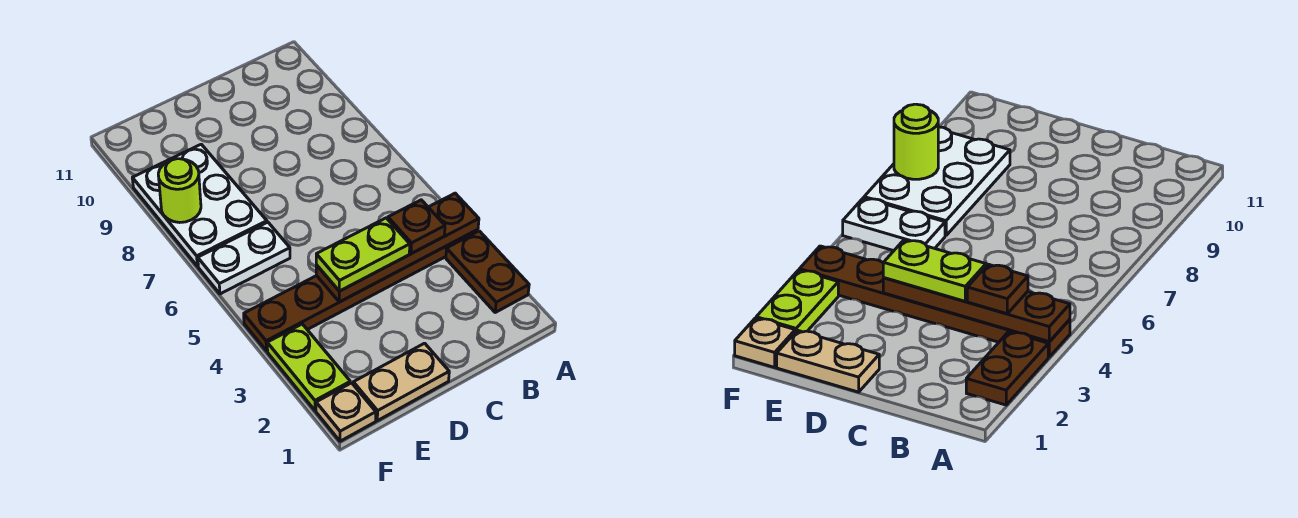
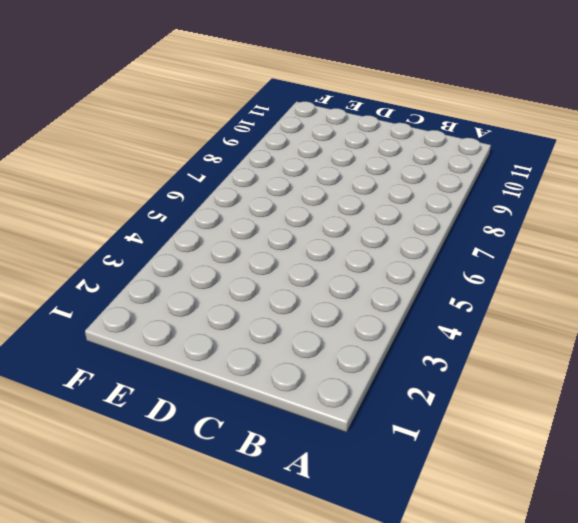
none -> brown plate A2:A3 level 1
none -> brown plate A4:F4 level 1

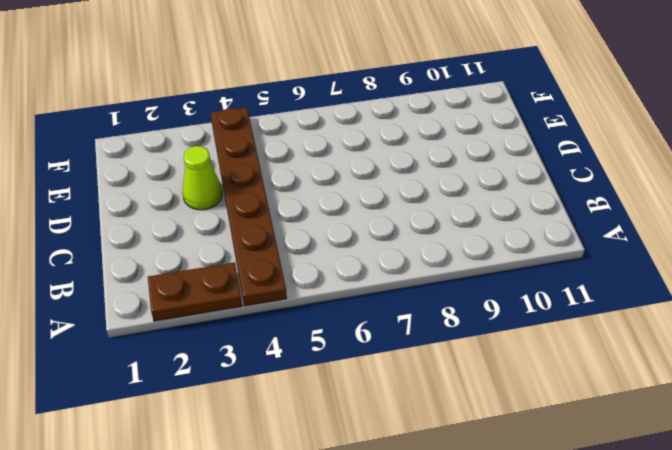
lime cone D3 level 1 -> none
none -> tan plate D1:E1 level 1
none -> white plate E6:F6 level 1

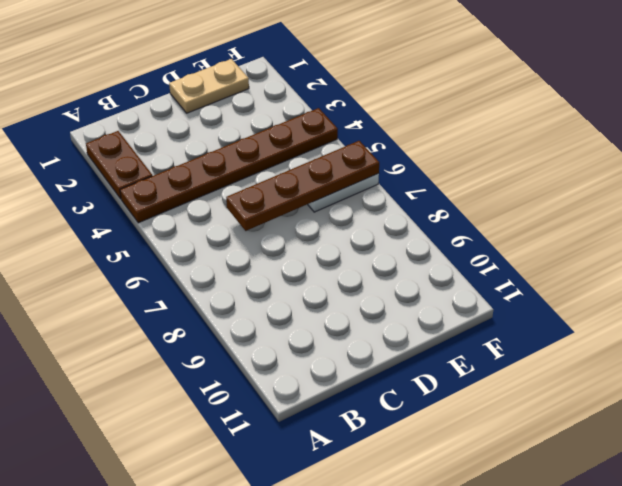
brown plate C6:F6 level 2 -> brown plate A4:D4 level 2
none -> white plate E7:F9 level 1
none -> tan plate F1 level 1

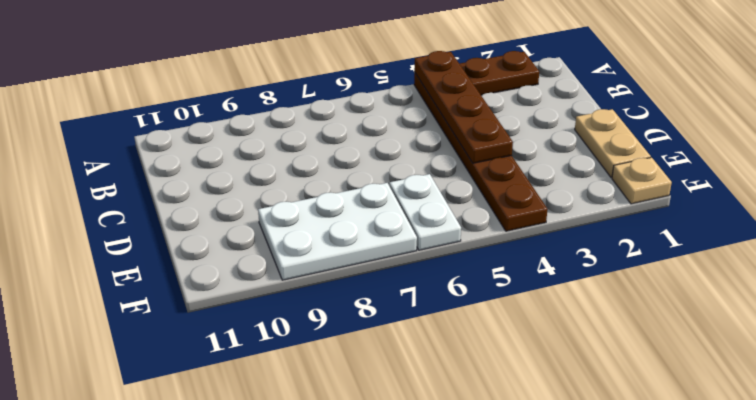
none -> lime plate F2:F3 level 1
none -> lime round brick F8 level 2

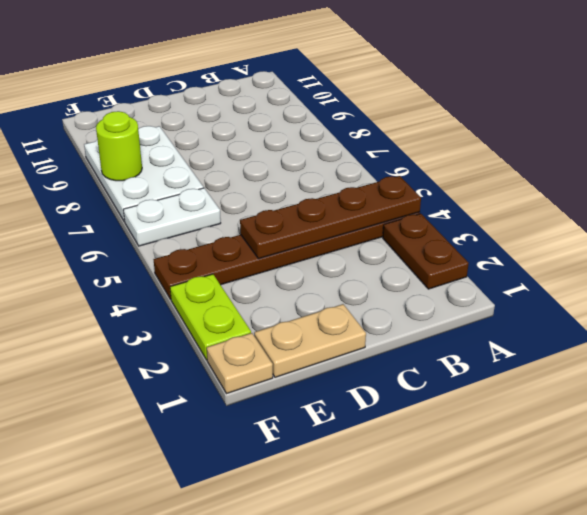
none -> brown plate B4 level 3
none -> lime plate C4:D4 level 3

